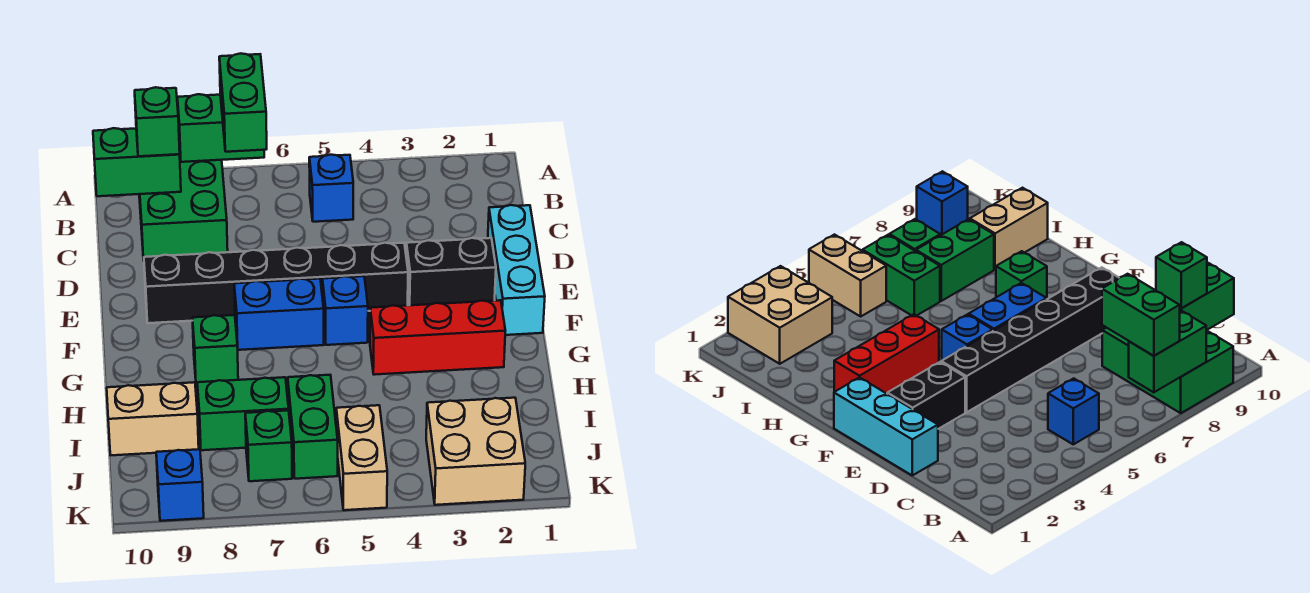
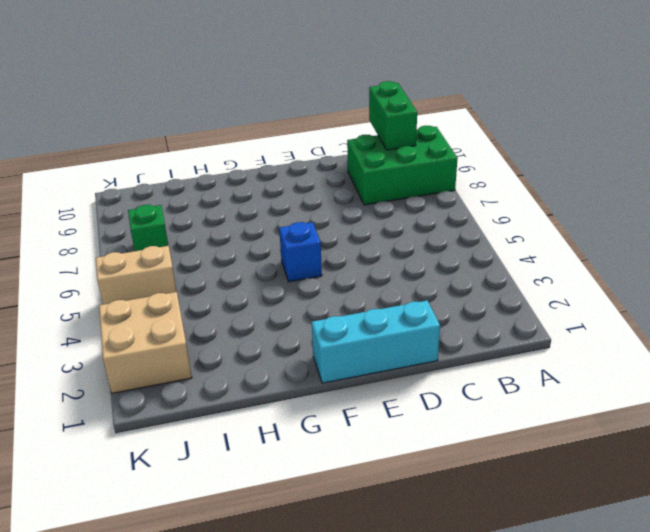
none -> blue brick B5 level 1
none -> black brick E2:E3 level 1
none -> black brick E4:E9 level 1

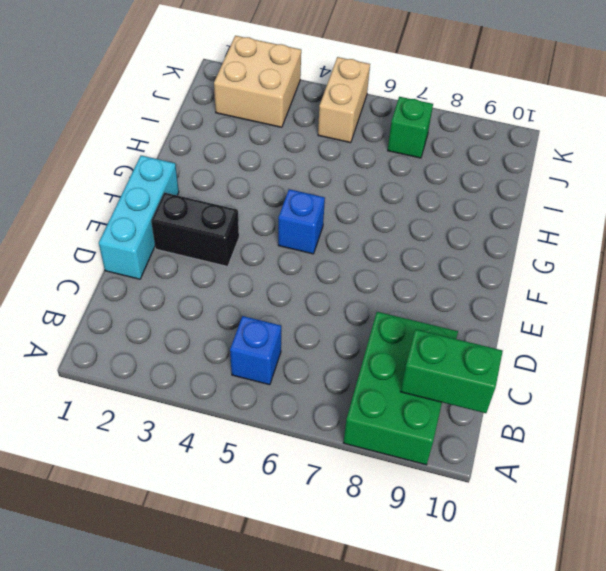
none -> black brick E4:E9 level 1
none -> blue brick F6:F7 level 1
none -> red brick G2:G4 level 1

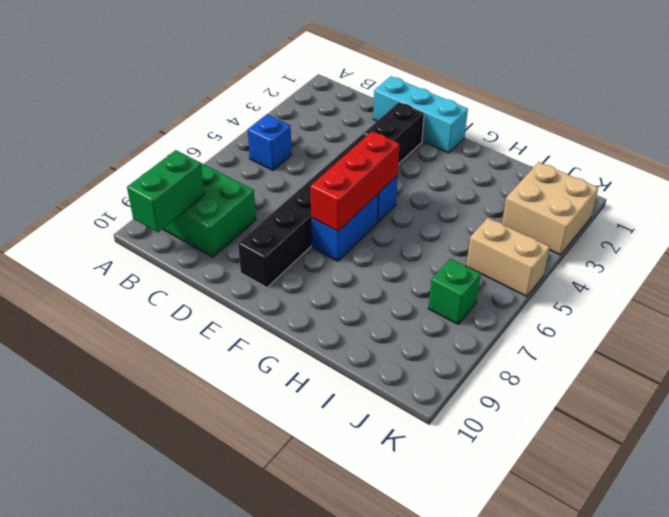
red brick F5:F7 level 2 -> red brick G2:G4 level 1
none -> green brick G8 level 1
none -> green brick I6:J6 level 1
none -> green brick I7:I8 level 1

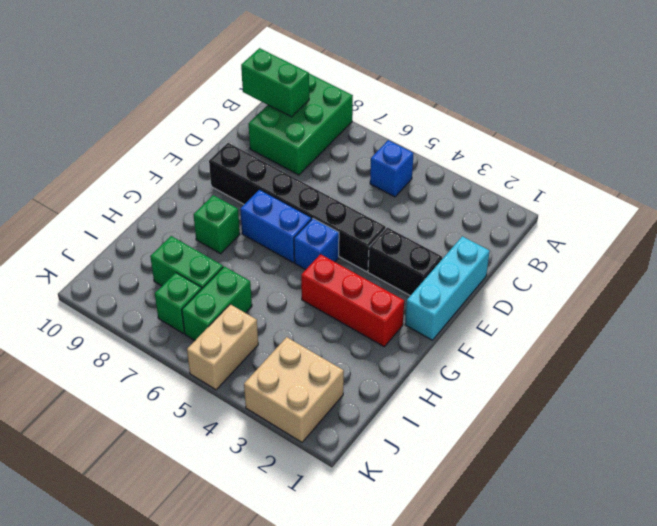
none -> tan brick I9:I10 level 1
none -> blue brick K9 level 1
none -> green brick A7:A8 level 2

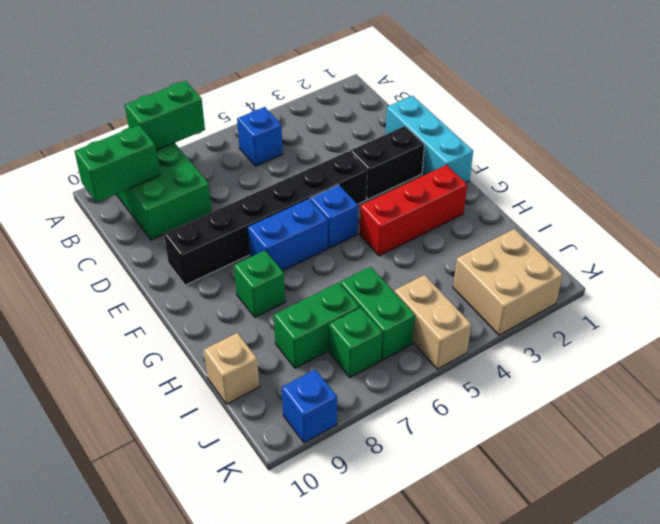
tan brick I10 level 1 -> tan brick I9:I10 level 1
none -> green brick A7:B7 level 3
none -> green brick B9 level 3

